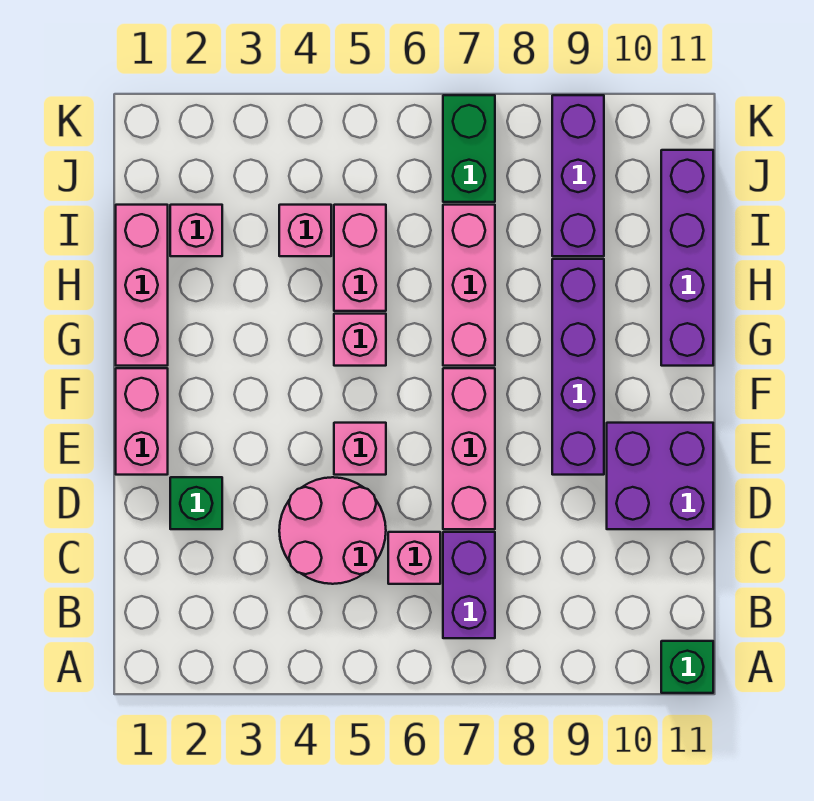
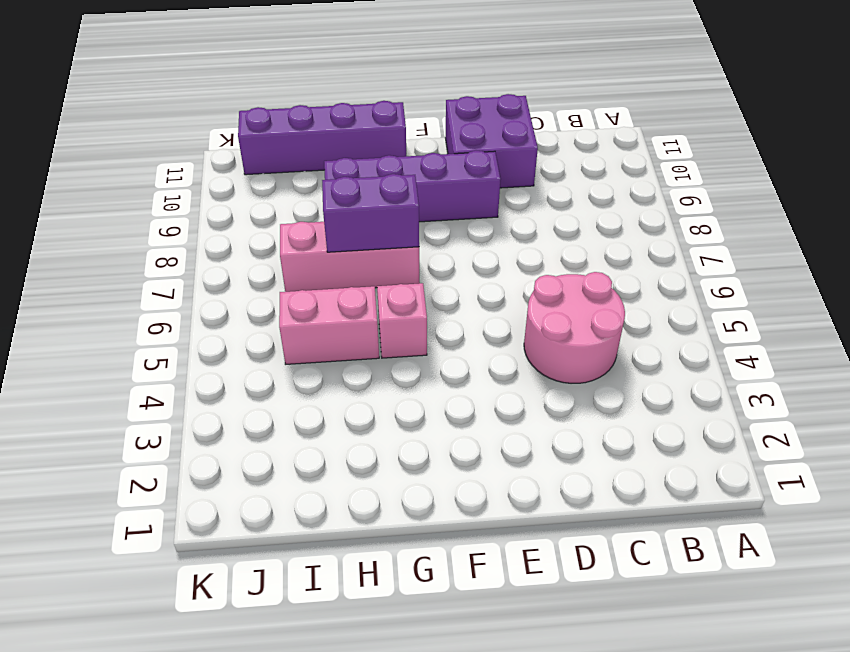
purple brick G7:H7 level 2 -> purple brick B7:C7 level 1
none -> green brick A11 level 1
none -> pink brick C6 level 1
none -> green brick D2 level 1

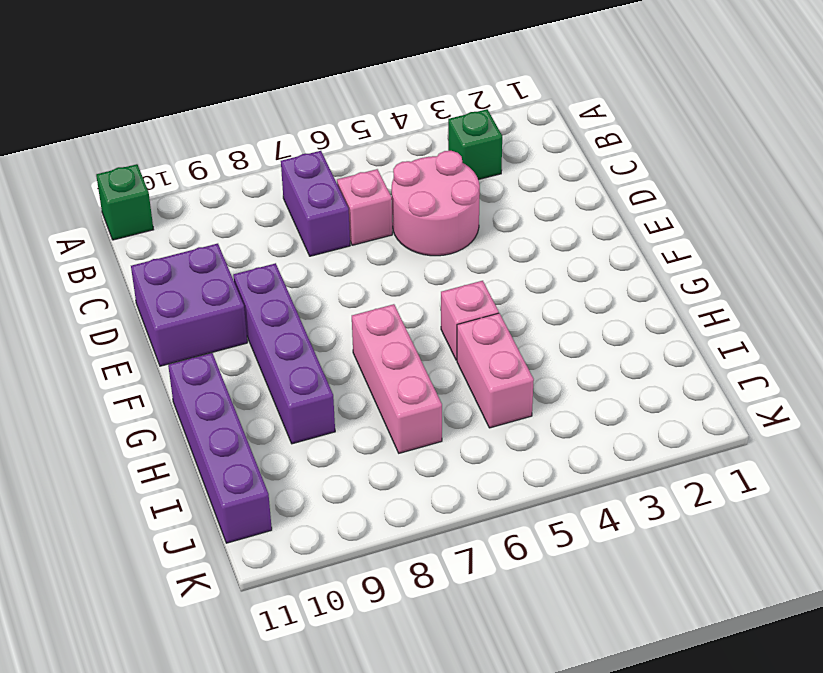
green brick B3 level 1 -> green brick D2 level 1
none -> pink brick D7:F7 level 1
none -> pink brick E1:F1 level 1
none -> pink brick E5 level 1

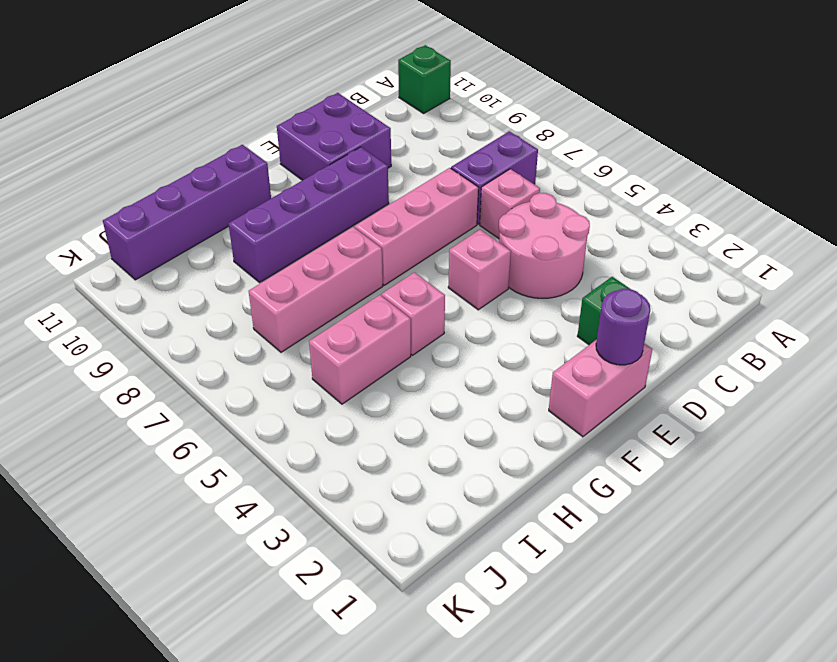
purple round brick E1 level 2 -> none
none -> pink brick G1:I1 level 1
none -> pink brick I2 level 1
none -> pink brick I4 level 1

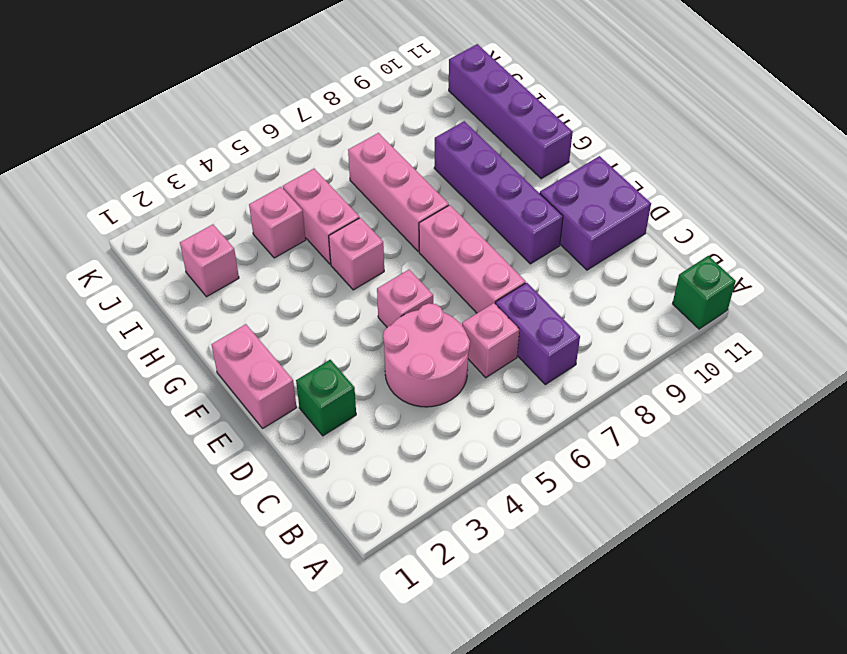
none -> pink brick G1:I1 level 1
none -> purple brick I9:K9 level 1
none -> green brick J7:K7 level 1

